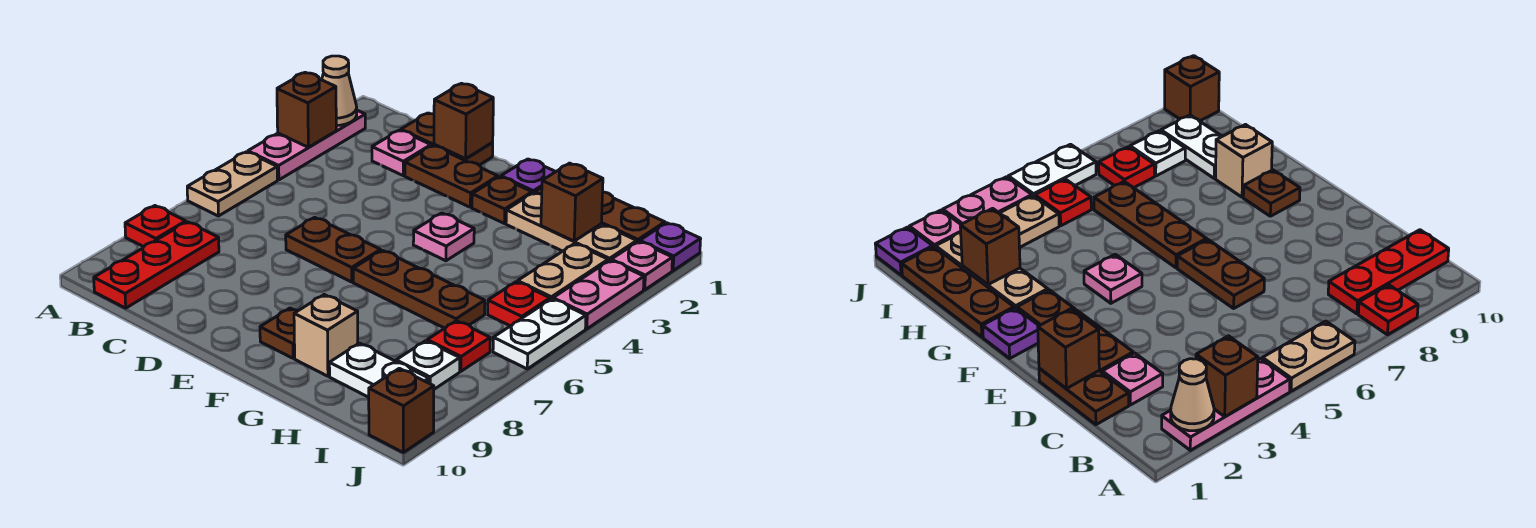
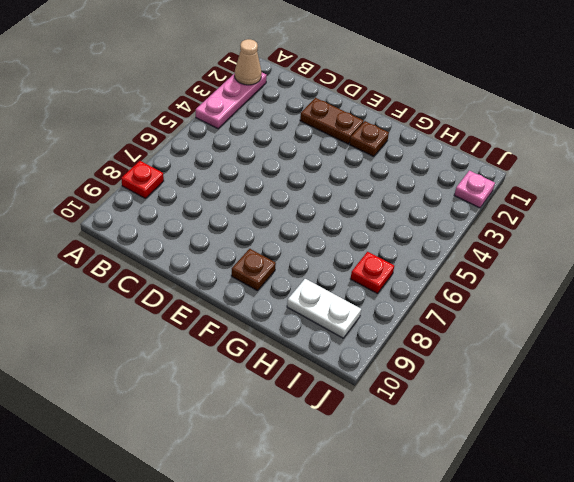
none -> tan plate A5:A6 level 1
none -> red plate B8:B10 level 1
none -> brown plate C1:D1 level 1
none -> pink plate C2 level 1

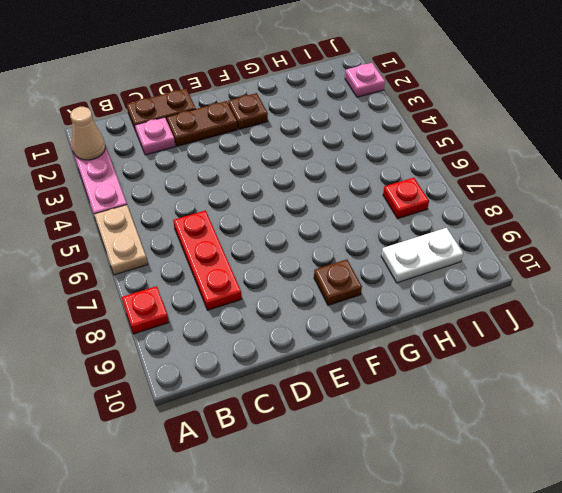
red plate C6:C8 level 1 -> red plate B8:B10 level 1
none -> brown plate D6:E6 level 1
none -> purple plate F1 level 1
none -> pink plate F4 level 1
none -> brown plate F6:H6 level 1

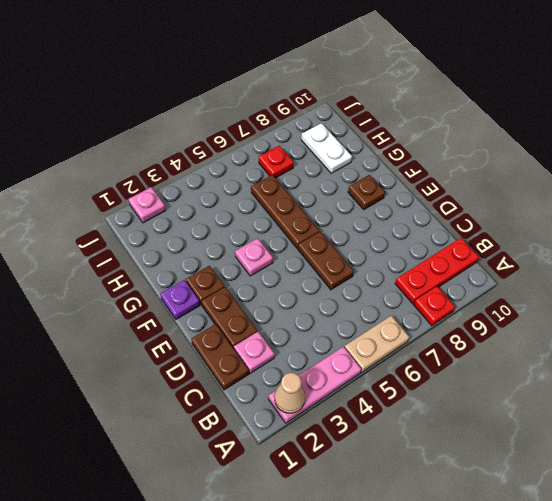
none -> brown plate G1:I1 level 1
none -> tan plate G2:I2 level 1
none -> tan brick G9 level 1
none -> tan plate I3:I4 level 1

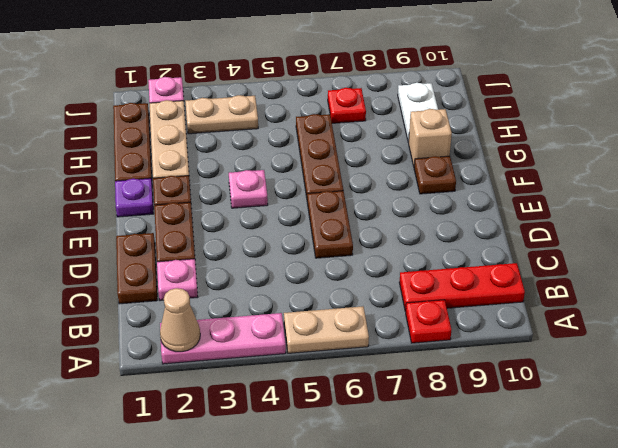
none -> red plate I5 level 1
none -> white plate I8 level 1
none -> purple plate J1 level 1
none -> pink plate J3:J4 level 1

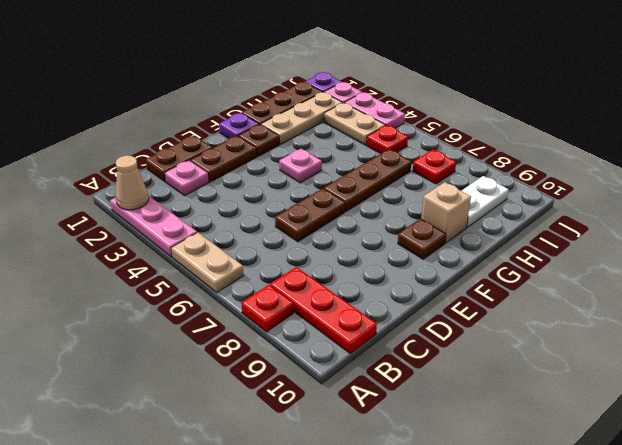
none -> white plate I8 level 1
none -> white plate J5:J6 level 1
none -> brown brick J10 level 1
none -> brown brick A3 level 2

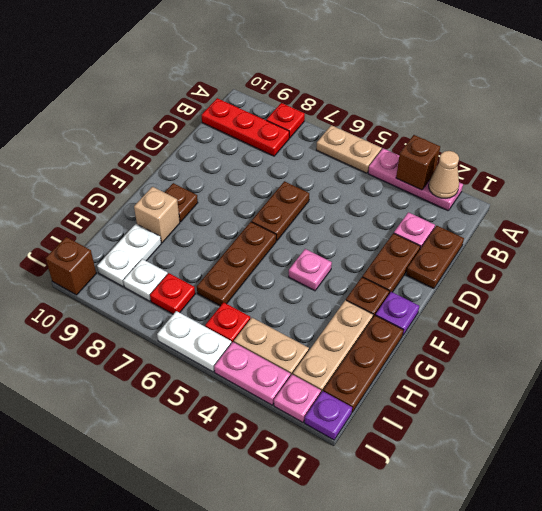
none -> brown brick D1 level 2
none -> brown brick H2 level 2

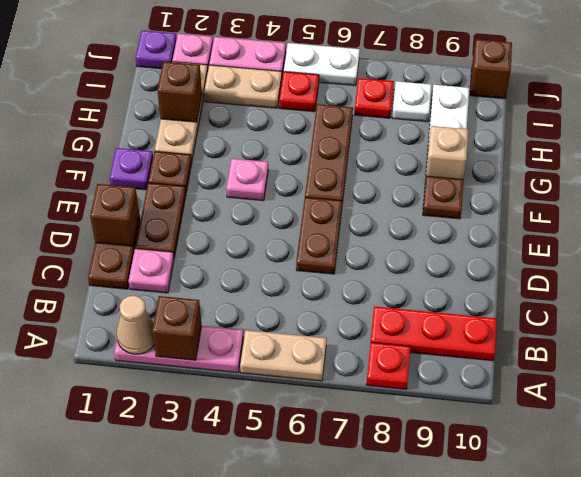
none -> brown plate G1:I1 level 1

